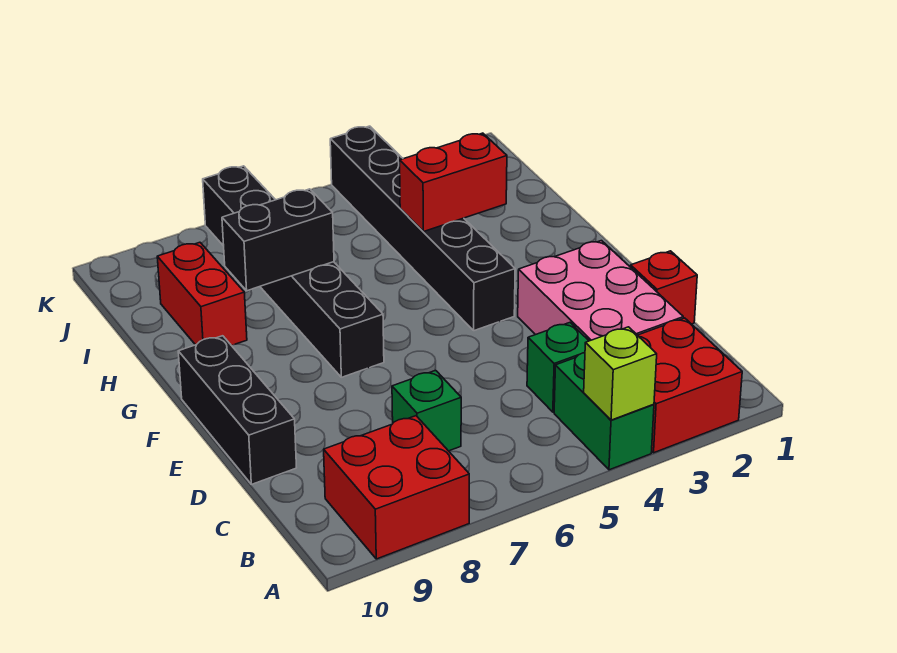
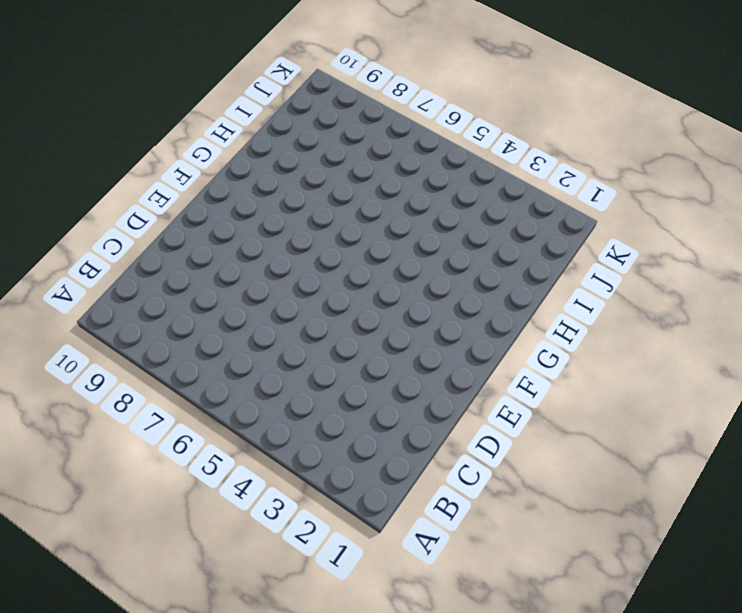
none -> red brick A2:B3 level 1
none -> green brick A4:B4 level 1
none -> red brick A8:B9 level 1

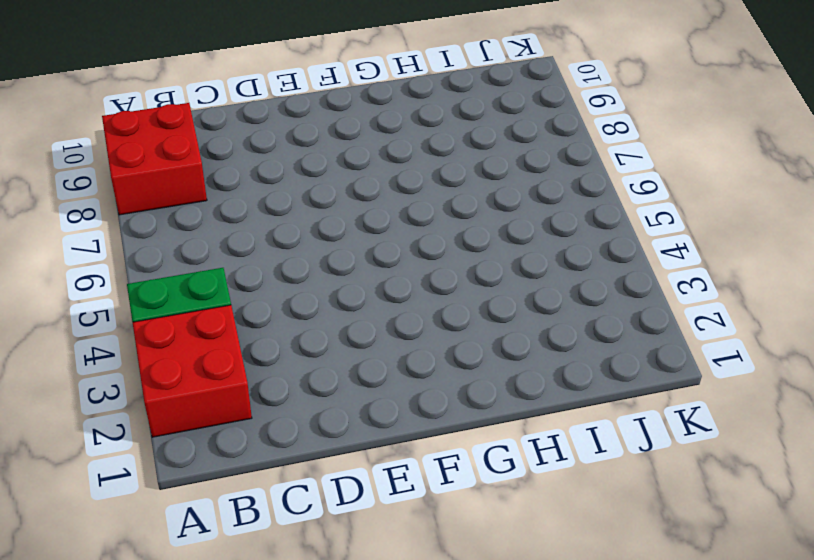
none -> pink brick C2:E3 level 1
none -> green brick C4 level 1
none -> green brick C7 level 1

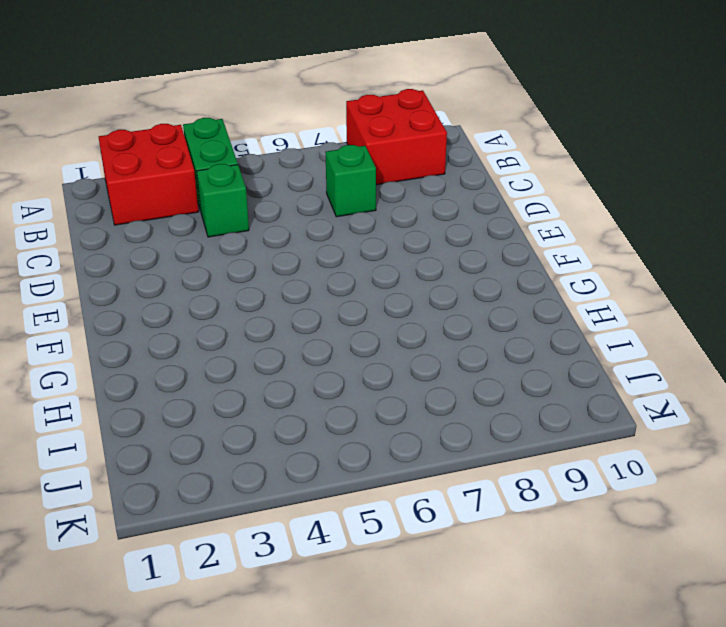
none -> pink brick C2:E3 level 1
none -> red brick D1 level 1
none -> black brick D10:F10 level 1

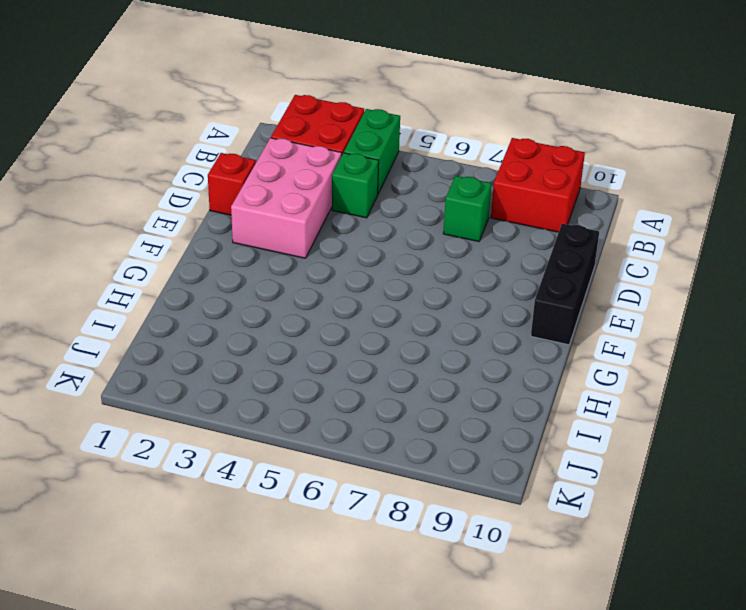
none -> black brick F4:K4 level 1
none -> black brick F7:K7 level 1
none -> red brick H9:I9 level 1

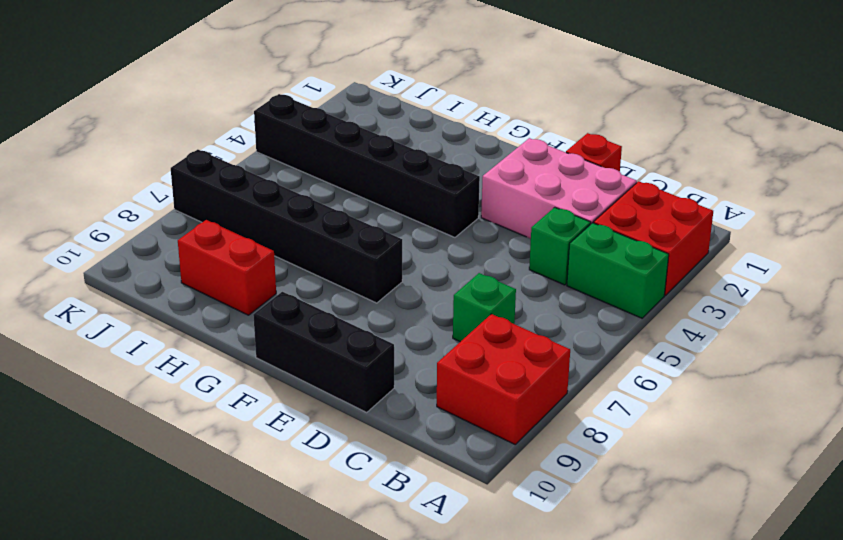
none -> lime brick A4 level 2
none -> red brick H3:H4 level 2
none -> black brick H7:H8 level 2

